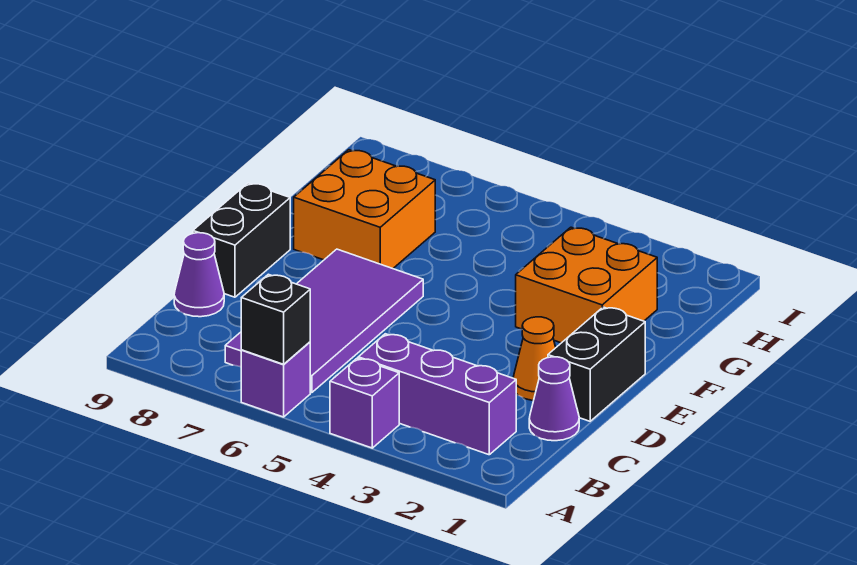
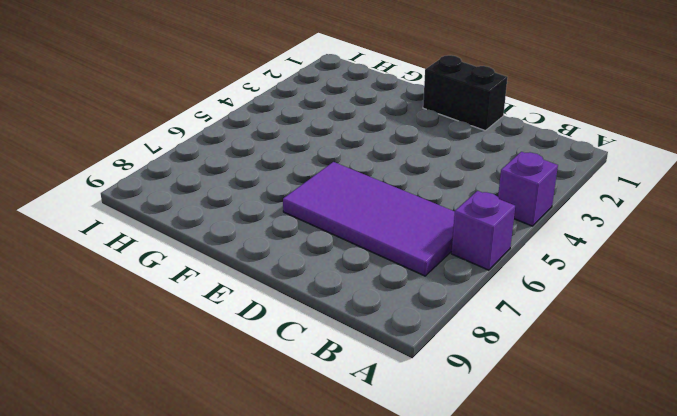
none -> purple brick B2:B4 level 1
none -> purple cone C1 level 1
none -> purple cone C9 level 1

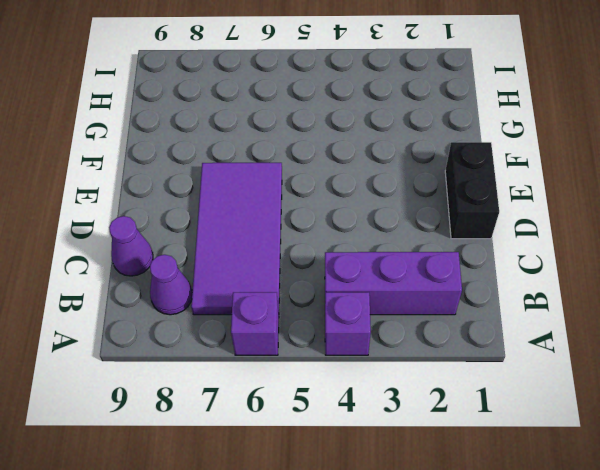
purple cone B8 level 1 -> purple cone C1 level 1
none -> orange cone D2 level 1
none -> black brick D9:E9 level 1
none -> orange brick F2:G3 level 1

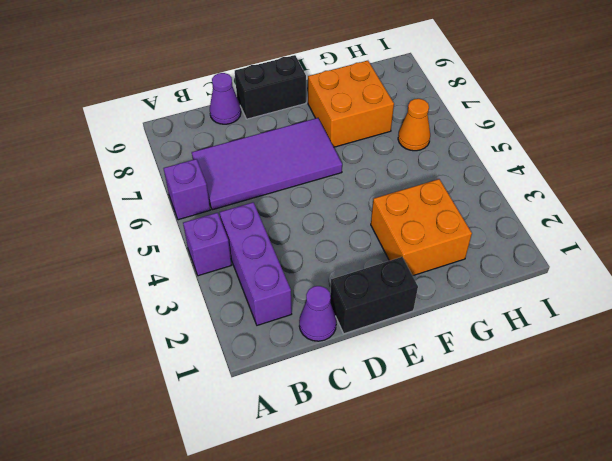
orange cone H6 level 1 -> orange cone D2 level 1
none -> black brick A6 level 2

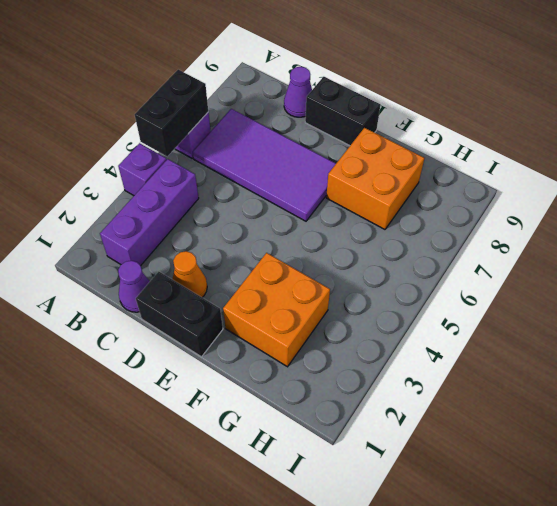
black brick A5:A6 level 2 -> black brick A6 level 2

